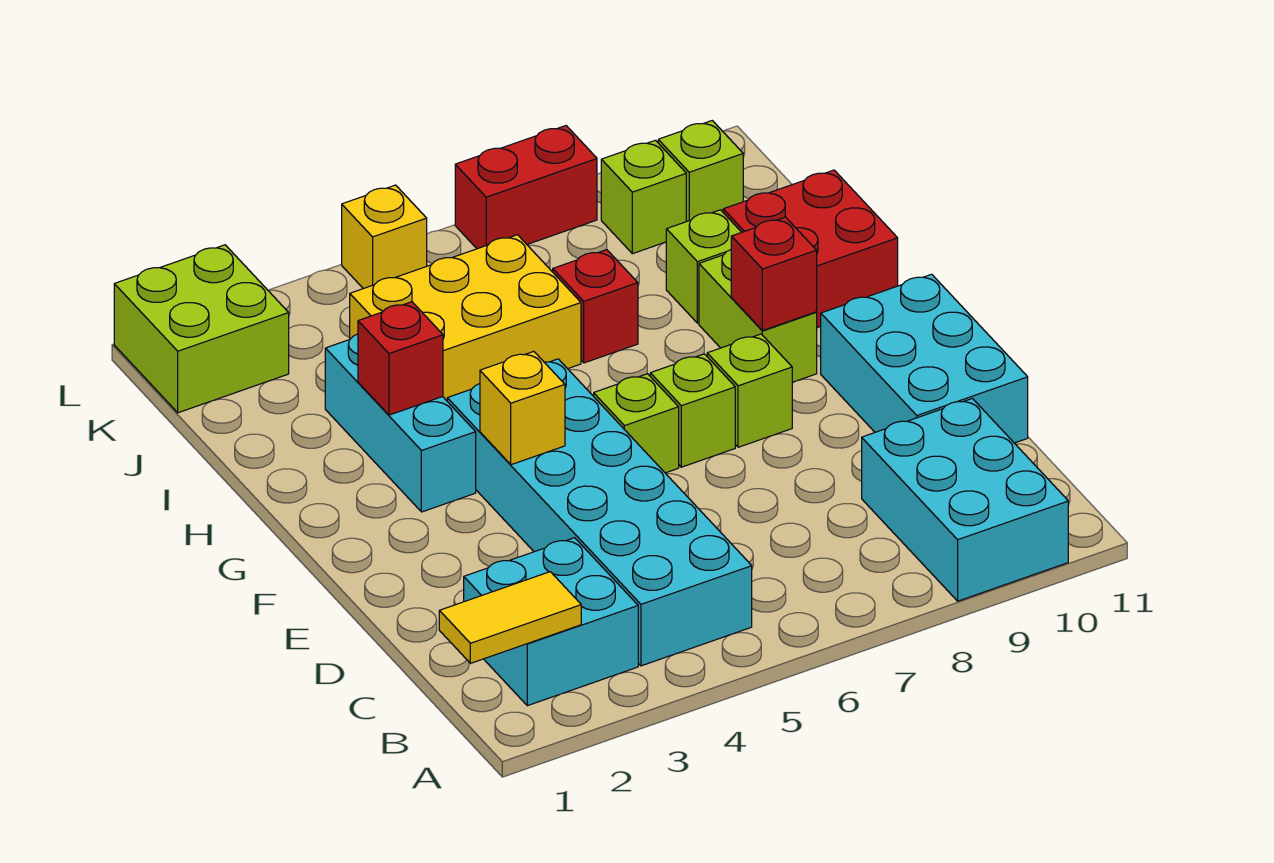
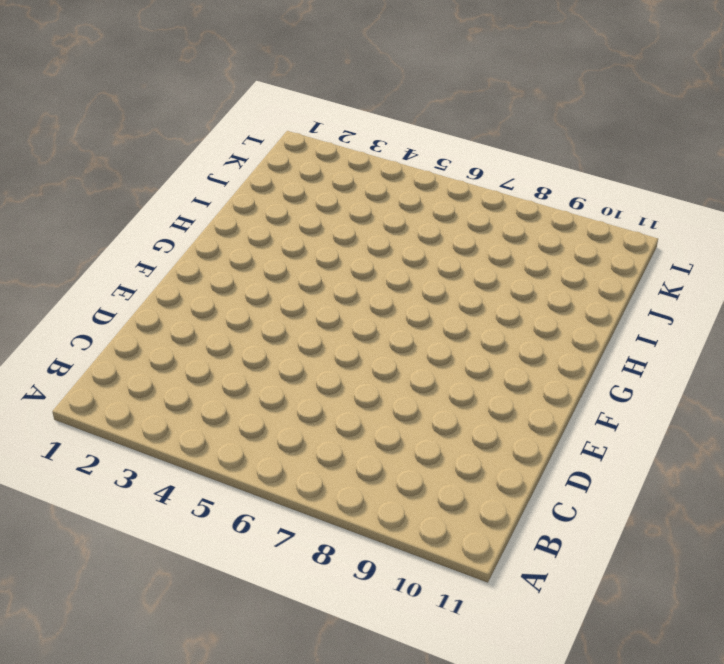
none -> cyan brick A9:C10 level 1
none -> cyan brick B2:C3 level 1
none -> cyan brick B4:G5 level 1

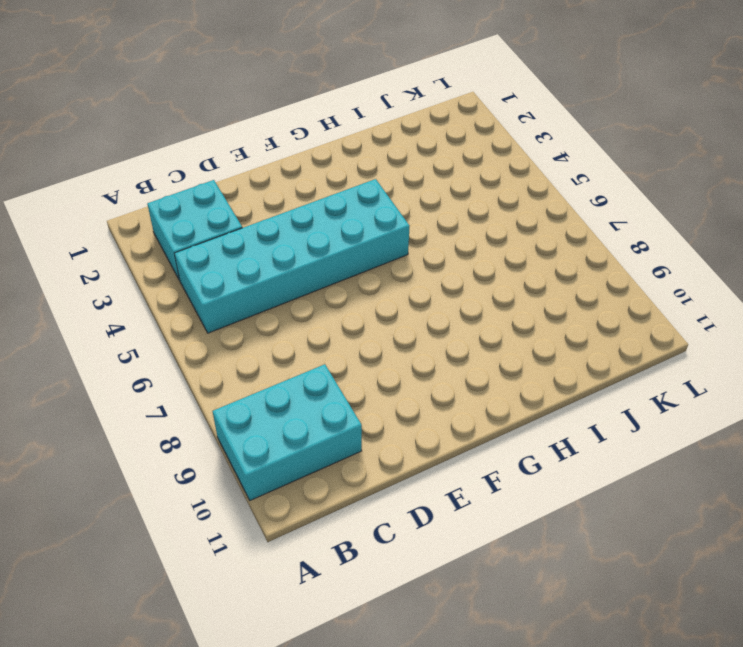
none -> cyan brick D10:F11 level 1
none -> lime brick F6 level 1
none -> lime brick F7 level 1

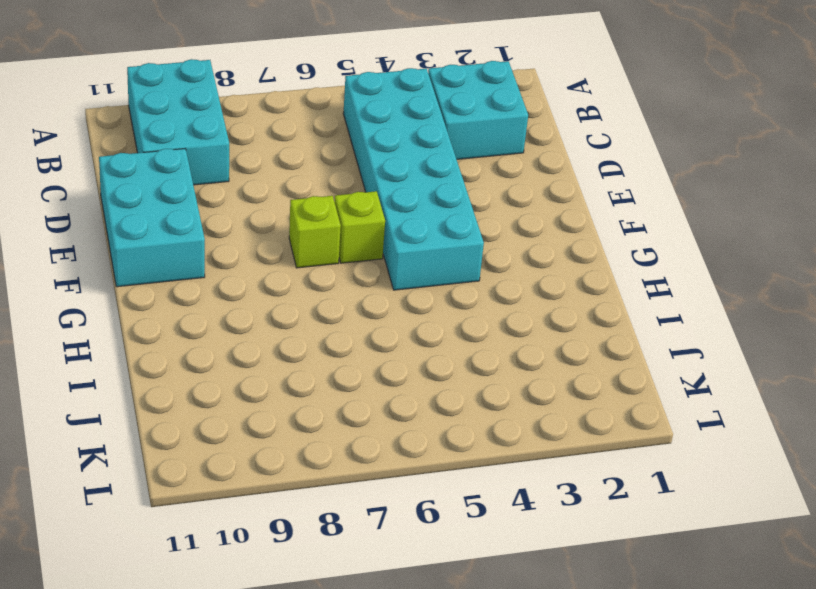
none -> lime brick F8 level 1
none -> cyan brick G3:I3 level 1
none -> lime brick G9:H9 level 1

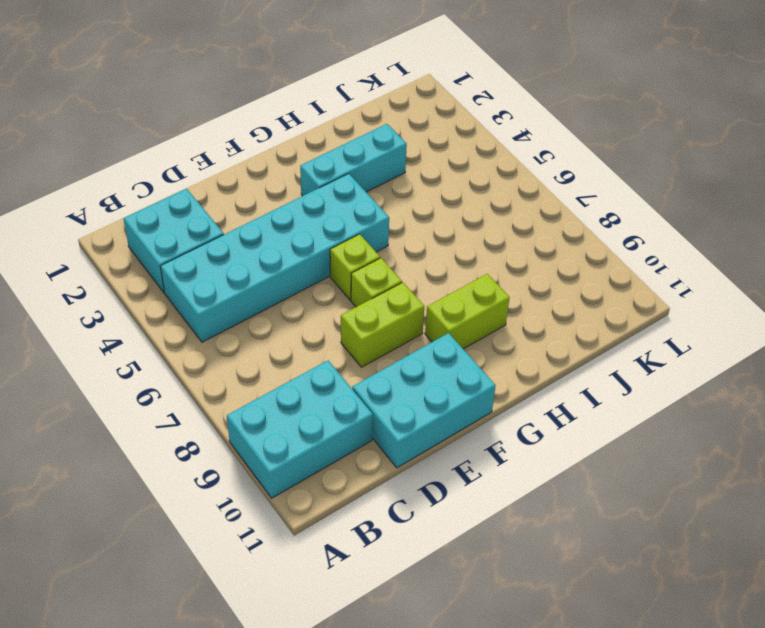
lime brick E8:F8 level 1 -> lime brick F8 level 1
none -> red brick H10:I11 level 1
none -> yellow brick I4:J6 level 1
none -> red brick I7 level 1

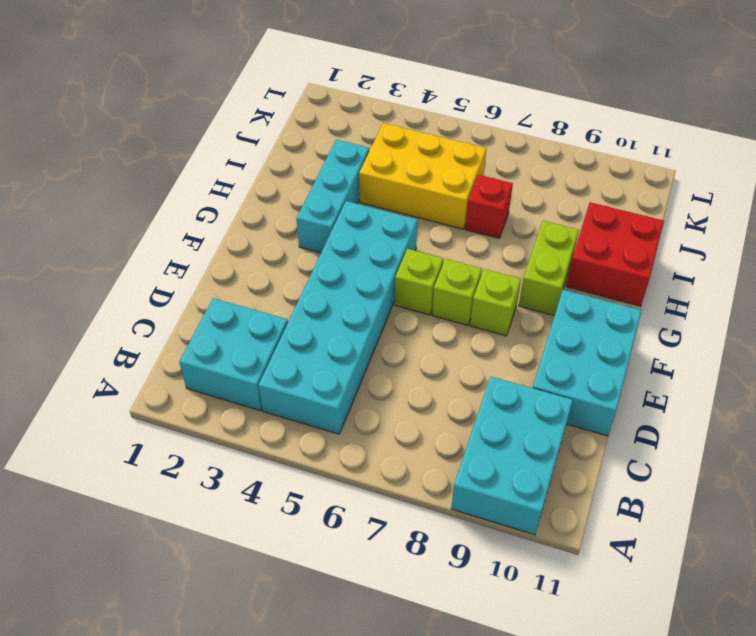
none -> lime brick I9 level 1
none -> lime brick K1:L2 level 1
none -> lime brick K9 level 1

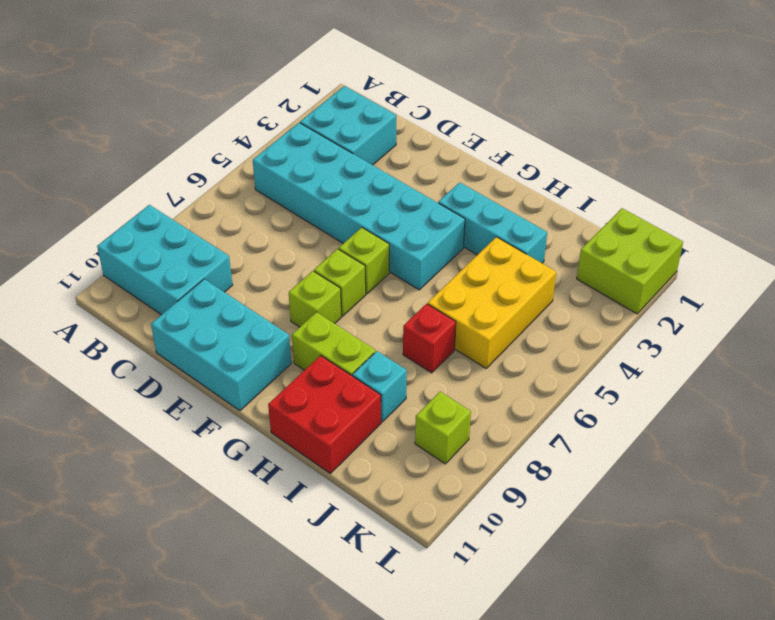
cyan brick I9 level 1 -> lime brick I9 level 1
none -> lime brick K10 level 1
none -> yellow brick L5 level 1
none -> red brick L7:L8 level 1

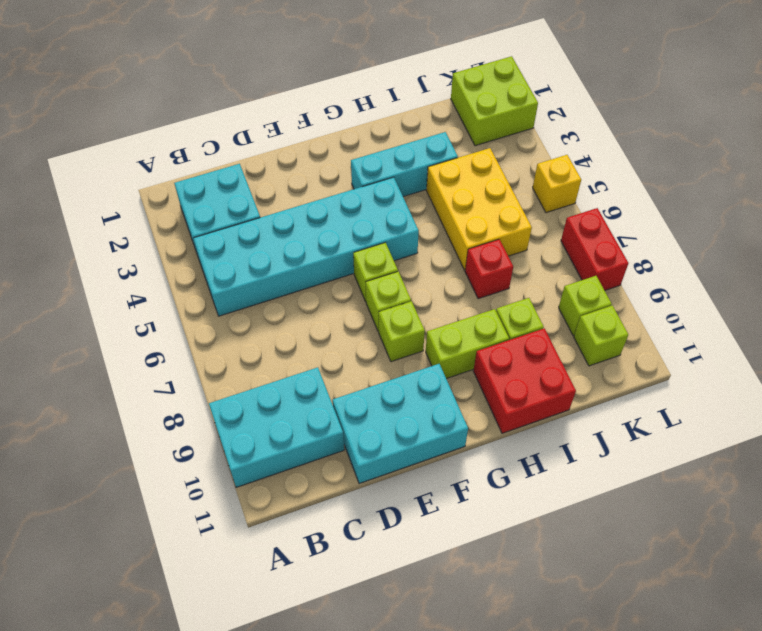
none -> yellow tile B1:B2 level 2
none -> yellow brick F4 level 2
none -> red brick G9 level 2

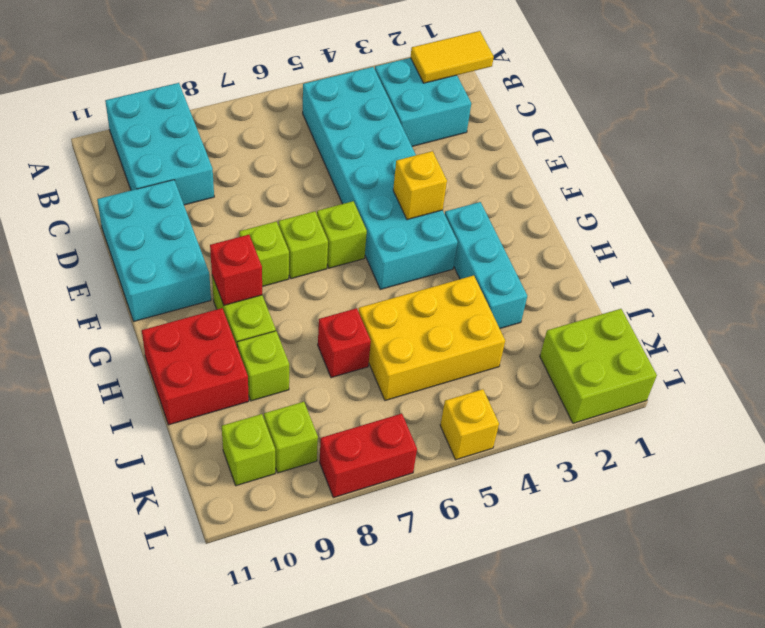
none -> red brick H3 level 2

